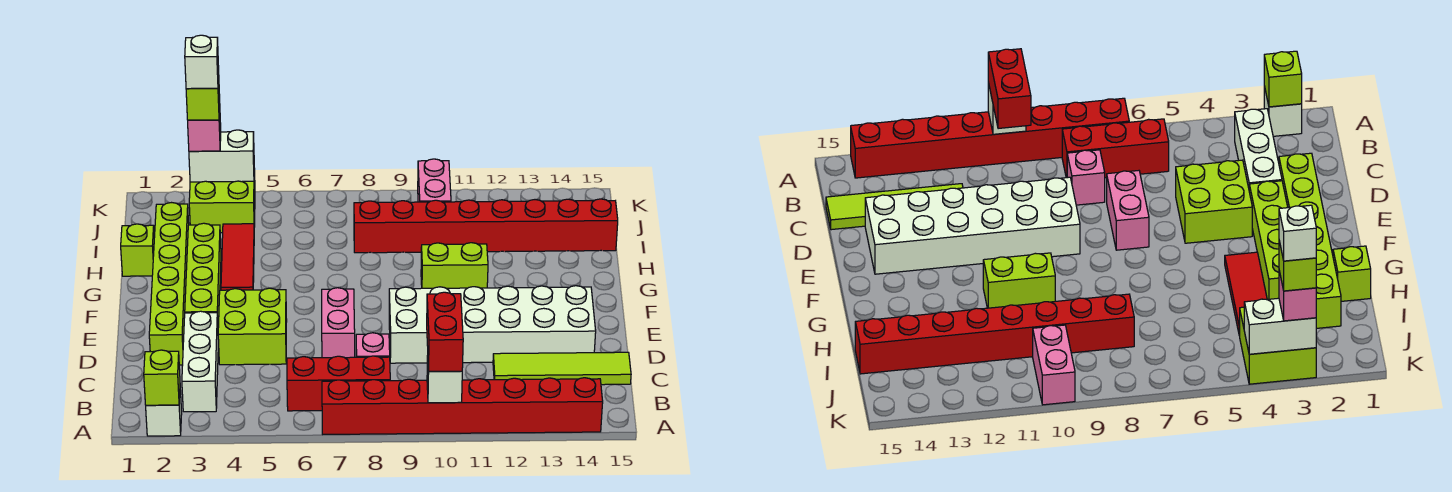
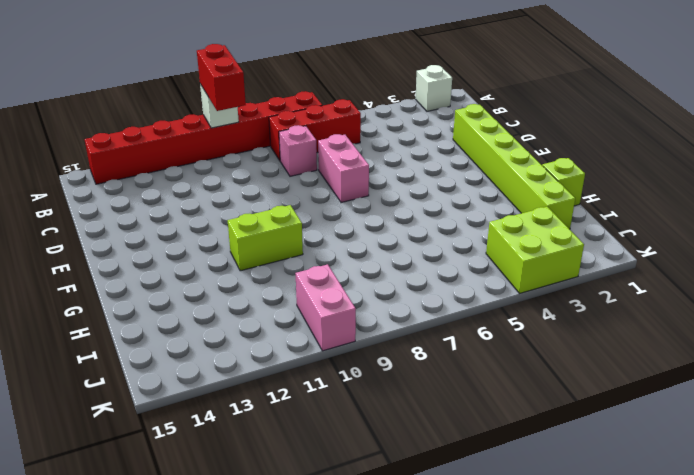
none -> white brick B3:D3 level 1
none -> lime tile C12:C15 level 1
none -> lime brick D4:E5 level 1

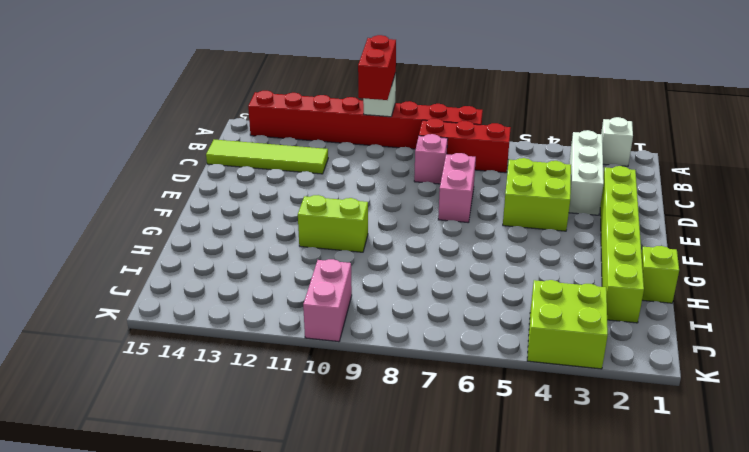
none -> white brick D9:E14 level 1
none -> lime brick E3:H3 level 1
none -> red tile G4:I4 level 1

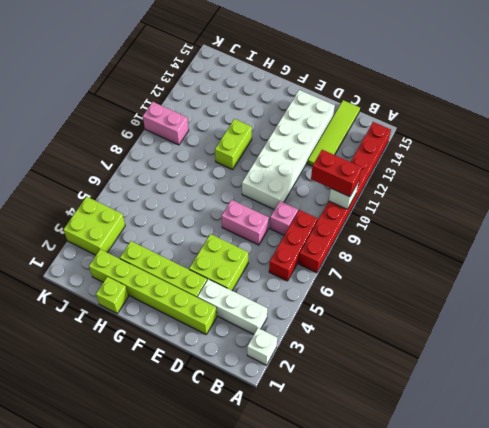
none -> red tile G4:I4 level 1
none -> red brick I8:I15 level 1
none -> lime brick A2 level 2

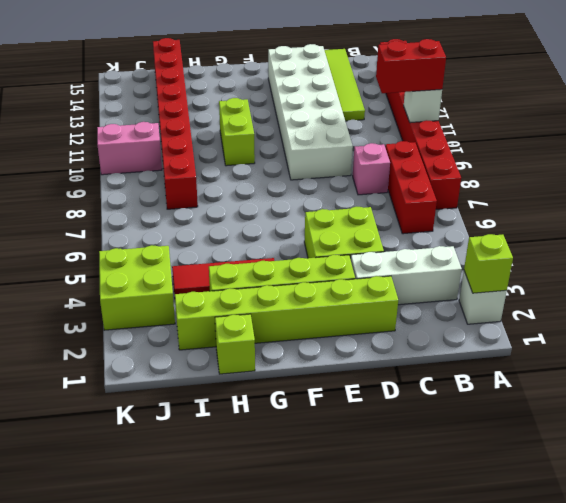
none -> pink brick D7:E7 level 1
none -> white brick K3:K4 level 2
none -> pink brick K3 level 3

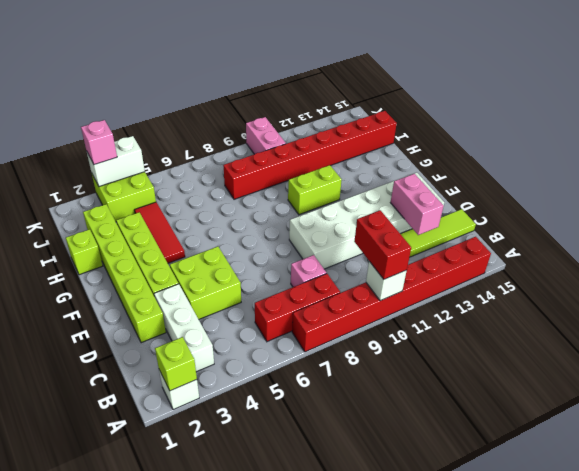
pink brick C13:D13 level 2 -> pink brick D7:E7 level 1
none -> lime brick K3 level 4
none -> white brick K3 level 5

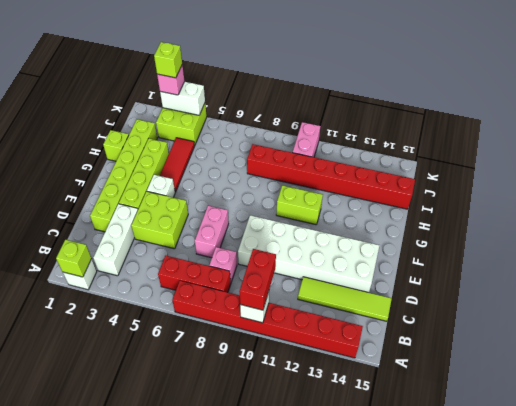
white brick F4 level 1 -> white brick K3 level 5

